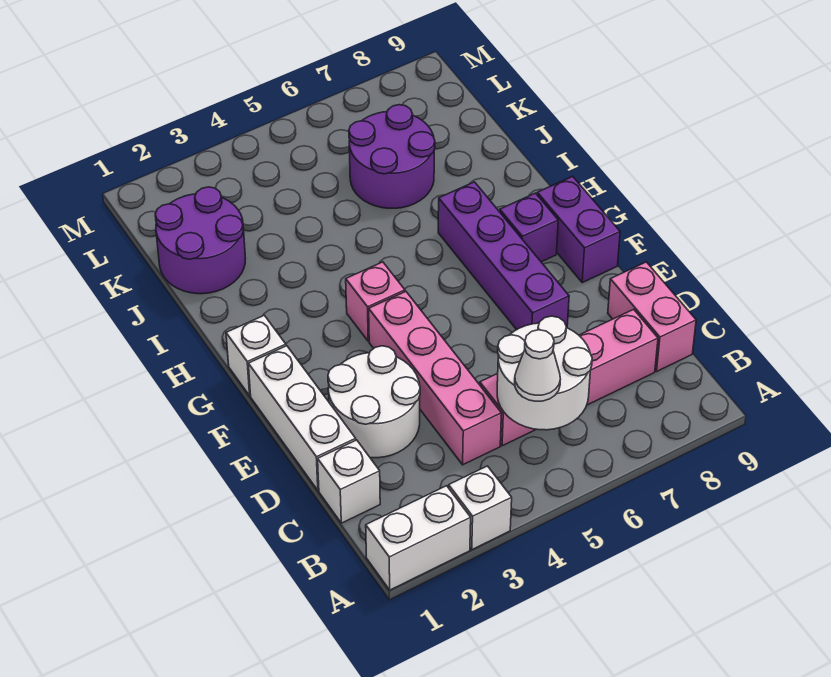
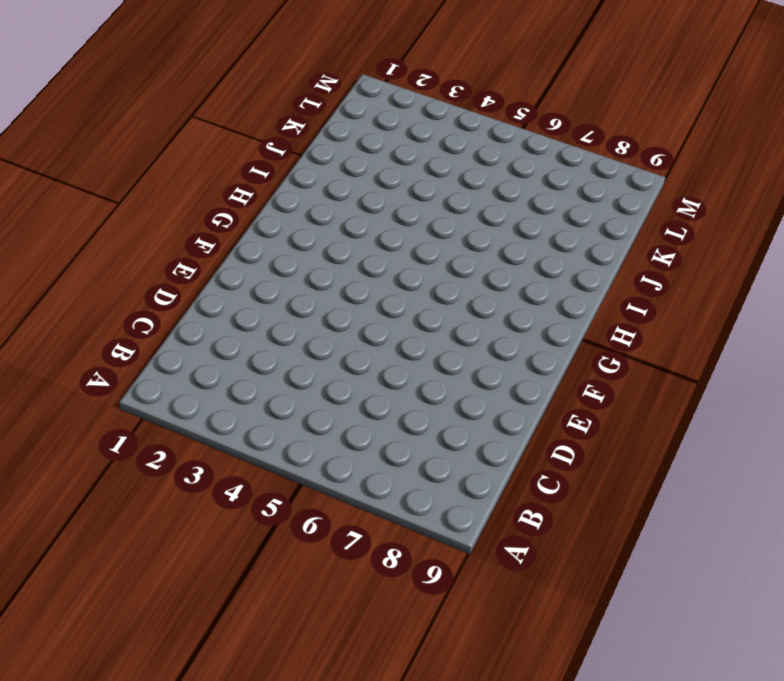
none -> white brick A1:A2 level 1
none -> white brick A3 level 1
none -> white brick C1 level 1

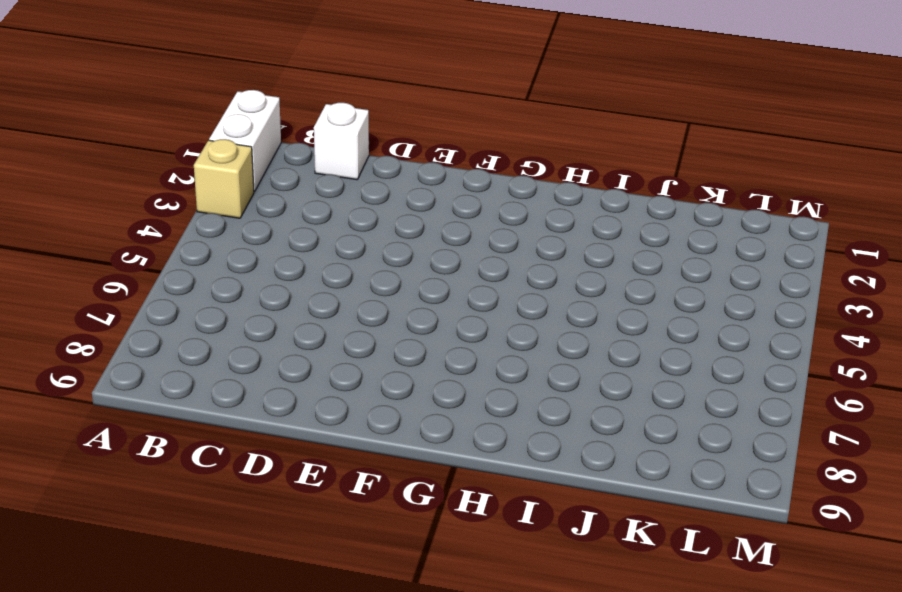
tan brick A3 level 1 -> white brick A3 level 1
none -> pink brick C4:F4 level 1
none -> pink brick C5:C8 level 1
none -> pink brick C9:D9 level 1

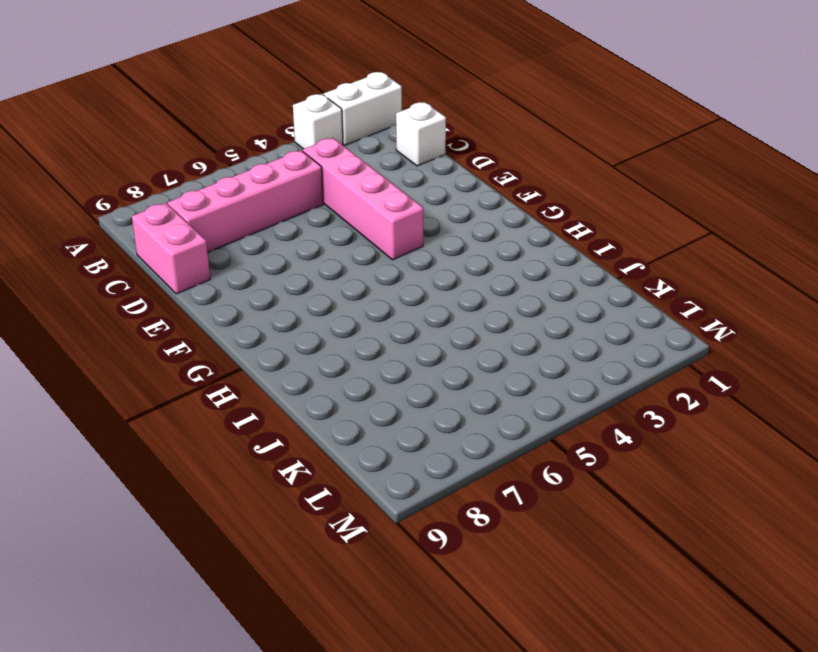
none -> white brick D1:F1 level 1
none -> white round brick D2:E3 level 1
none -> purple brick E7:H7 level 1

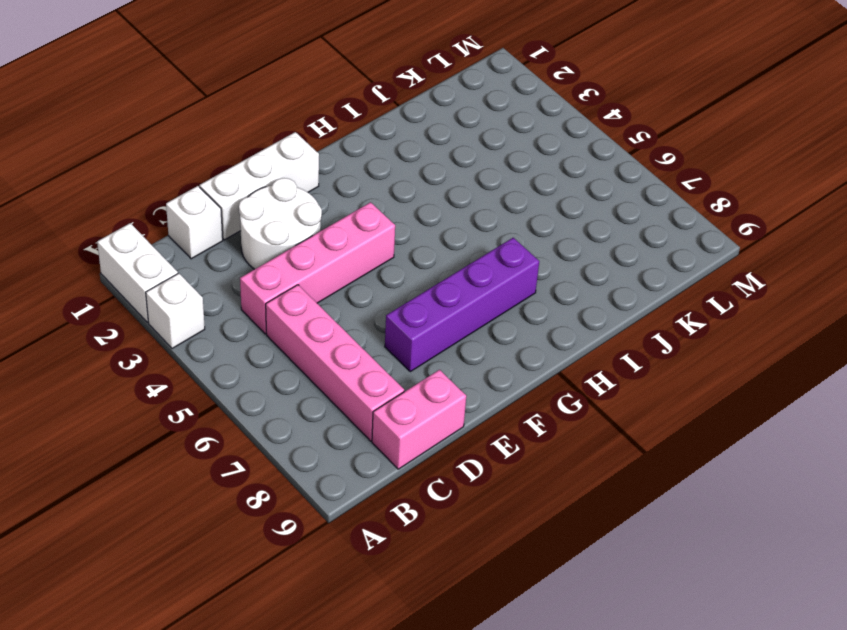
none -> purple brick F9:G9 level 1
none -> white brick G1 level 1
none -> pink brick G4 level 1

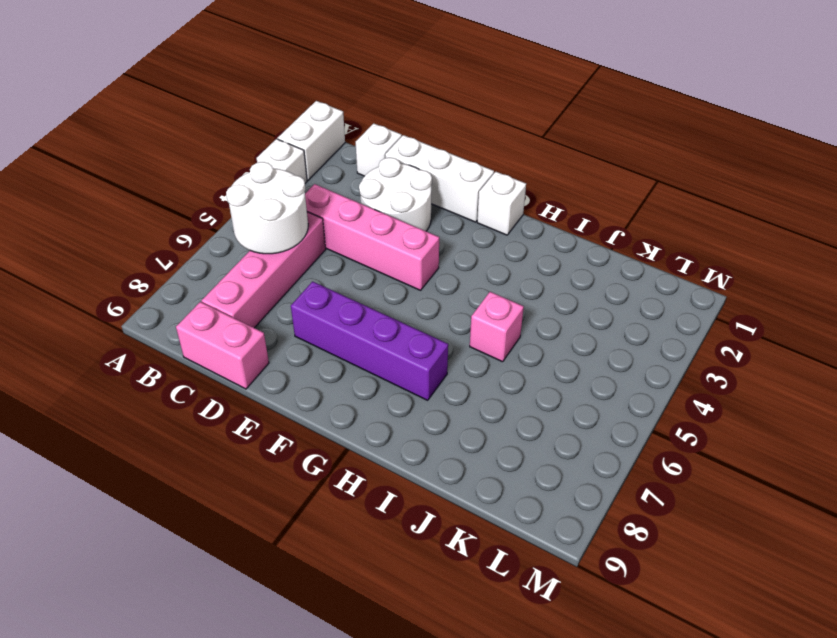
pink brick I5 level 1 -> pink brick G4 level 1
none -> purple brick F9:G9 level 1
none -> purple brick G8 level 1
none -> purple round brick J1:K2 level 1

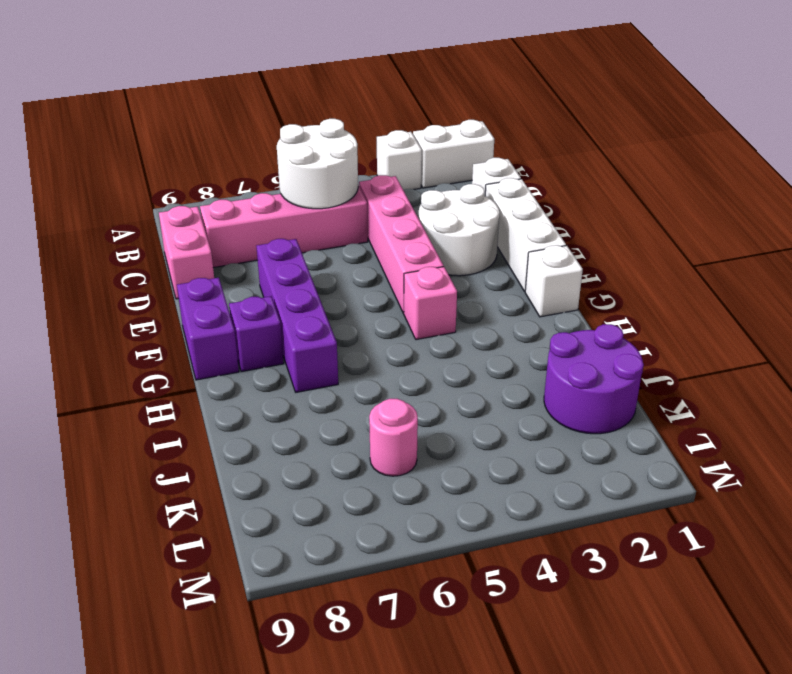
pink round brick K6 level 1 -> purple round brick J6:K7 level 1
none -> white cone B5 level 3

